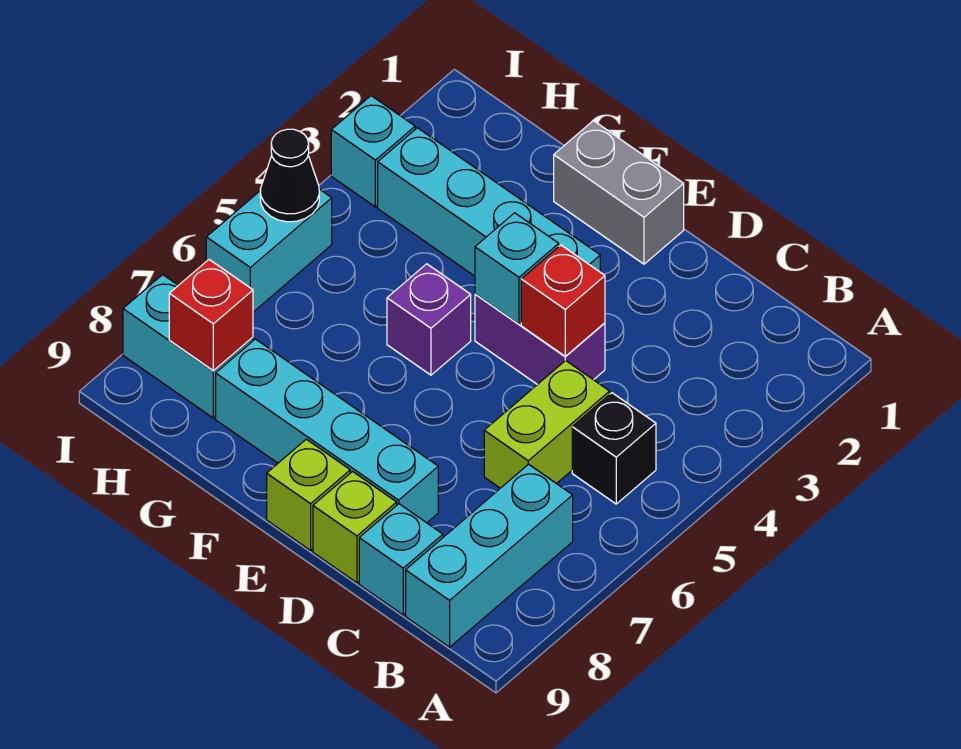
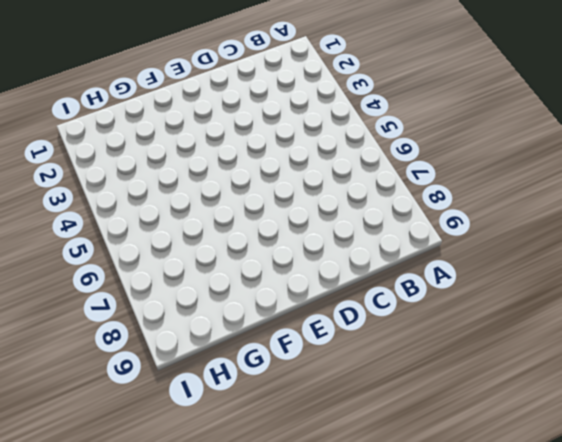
none -> black brick B5 level 1
none -> cyan brick B7:B9 level 1
none -> lime brick C5:C6 level 1

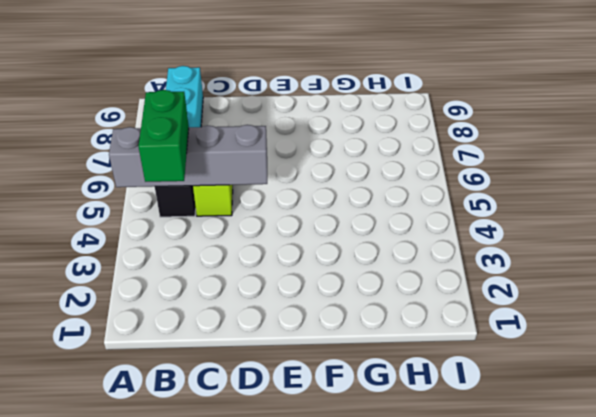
grey brick A5:D5 level 2 -> none
green brick B4:B5 level 3 -> none
none -> cyan brick C9 level 1
none -> purple brick D4:E4 level 1
none -> cyan brick D8:G8 level 1

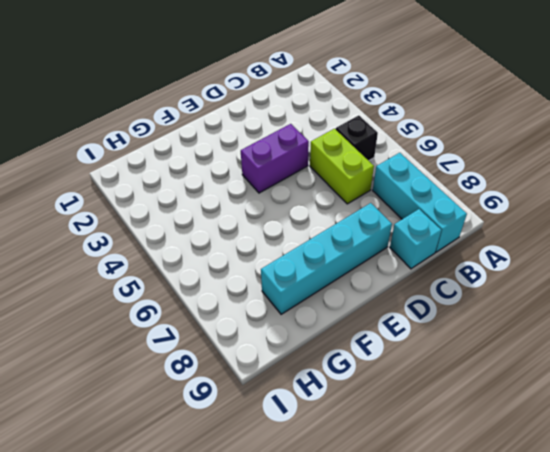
none -> lime brick D9 level 1
none -> grey brick E1:F1 level 1
none -> cyan brick E3:H3 level 1

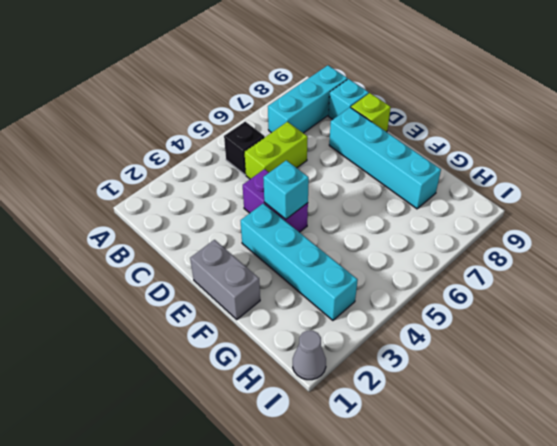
grey cone I1 level 1 -> none
none -> lime brick E9 level 1
none -> purple brick F5 level 1
none -> cyan brick H8:I8 level 1

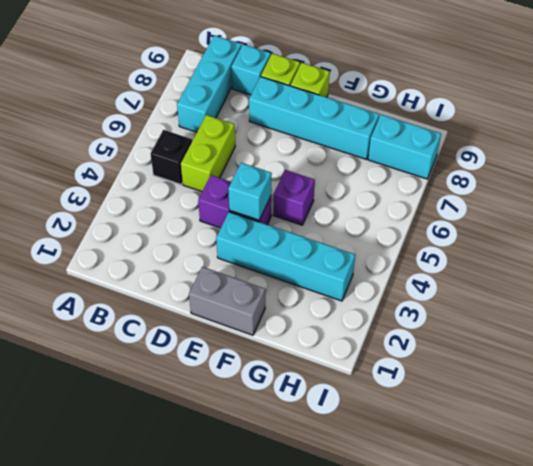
none -> cyan brick I3 level 1
none -> cyan brick I5:I6 level 1
none -> red brick D4 level 2

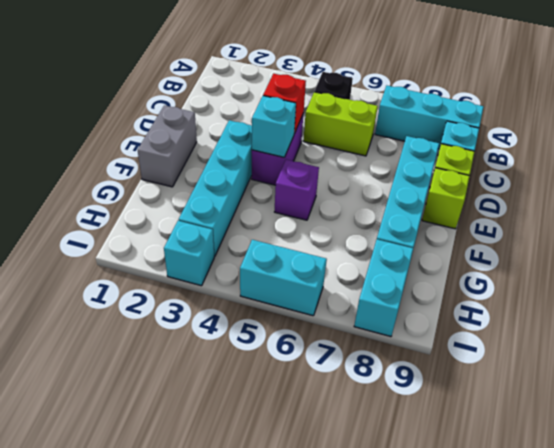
none -> red brick H8 level 2
none -> black cone I5 level 2

